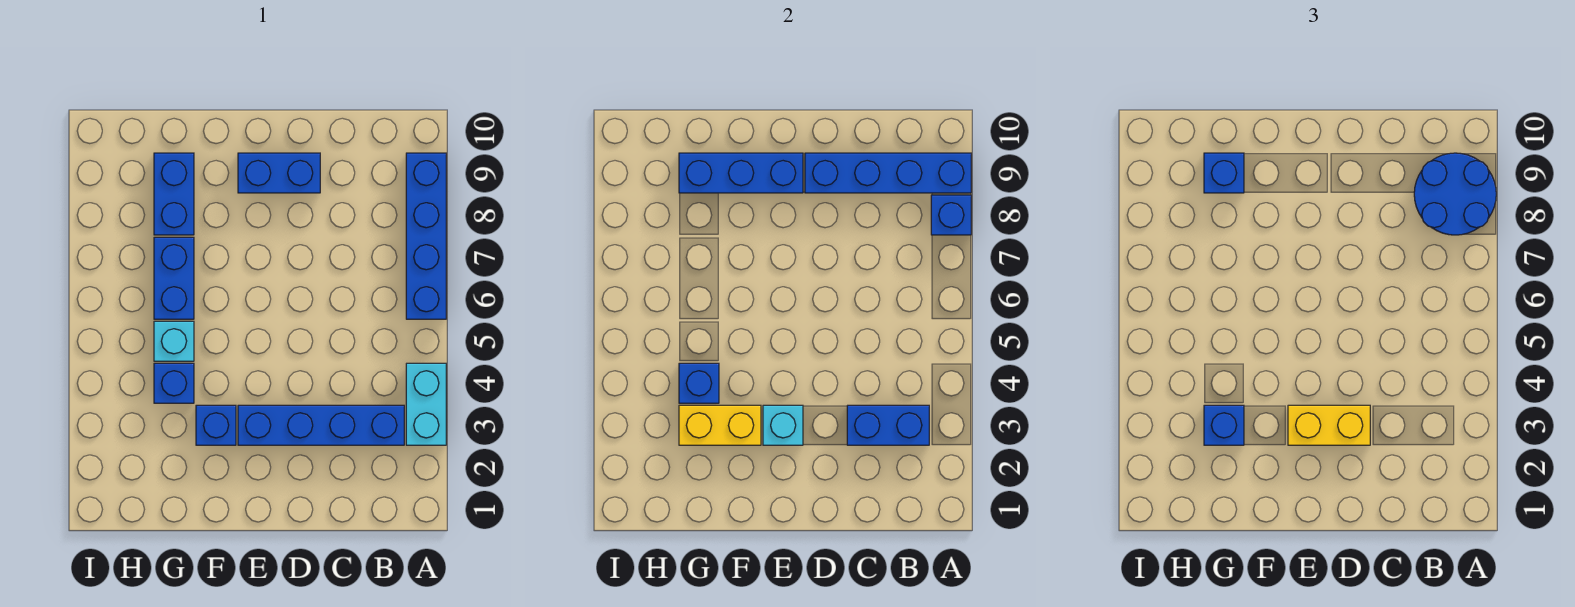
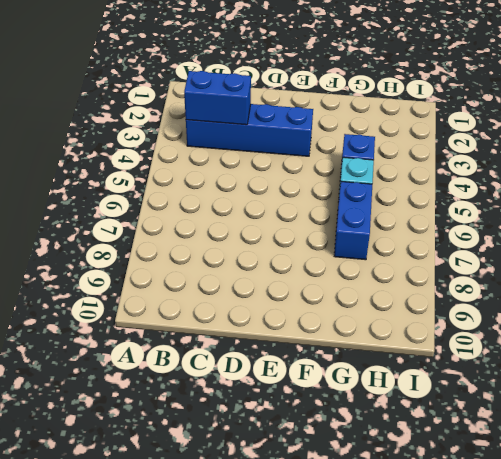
none -> cyan brick A3:A4 level 1
none -> blue brick A6:A9 level 1
none -> blue brick D9:E9 level 1

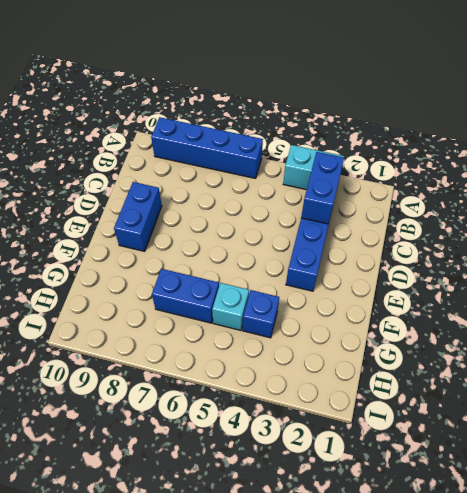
none -> blue brick F3 level 1
none -> blue brick G8:G9 level 1
none -> blue brick A8 level 2

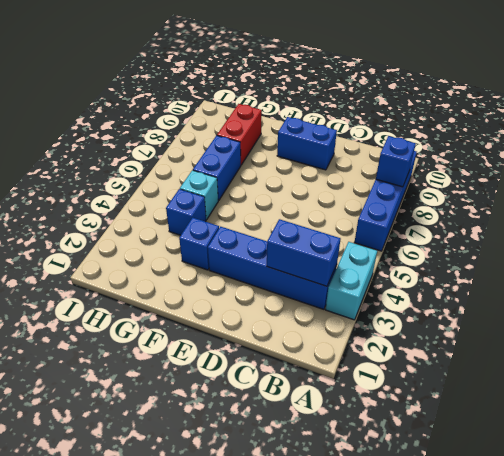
red brick G8:G9 level 1 -> blue brick G8:G9 level 1
none -> blue brick A9:D9 level 2
none -> cyan brick E3 level 2
none -> blue brick E9:G9 level 2

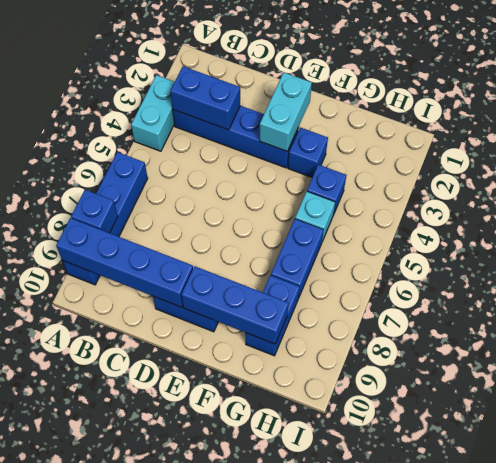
cyan brick E2:E3 level 2 -> cyan brick E3 level 2
none -> yellow brick F3:G3 level 2
none -> blue brick G4 level 2
none -> blue round brick A8:B9 level 3

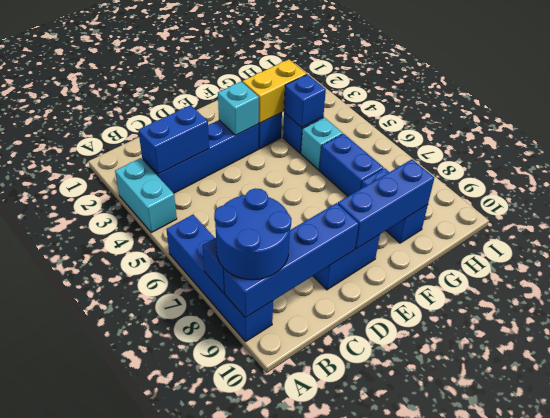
none -> yellow brick D3:E3 level 3
none -> blue brick G3 level 3
none -> blue brick G9 level 3

